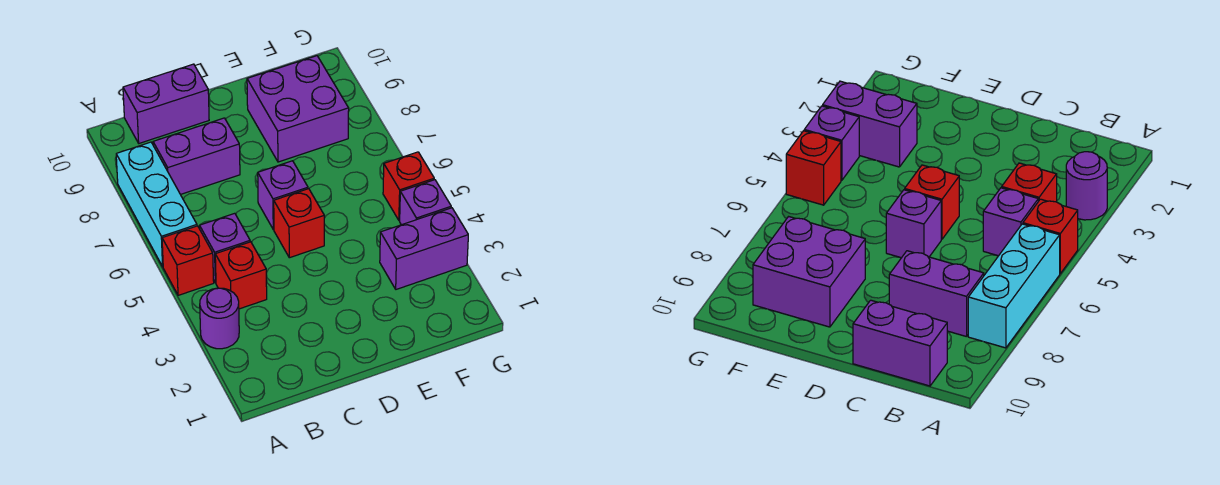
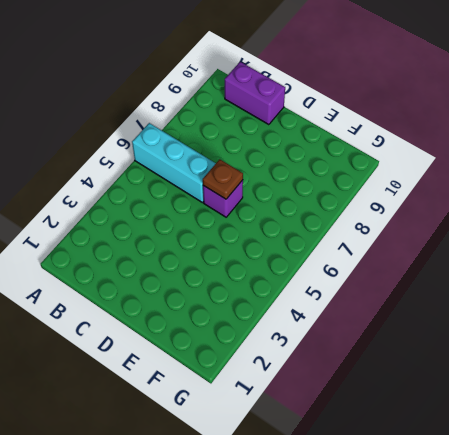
cyan brick A6:C6 level 1 -> cyan brick A6:A8 level 1
brown plate D6 level 2 -> none
none -> purple round brick A3 level 1
none -> red brick A5 level 1
none -> red brick B4 level 1

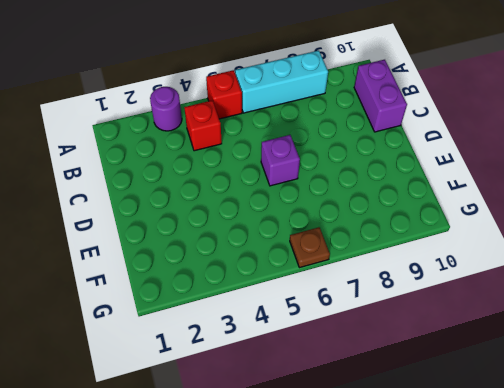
brown plate G6 level 1 -> none
none -> purple brick B5 level 1
none -> purple brick B8:C8 level 1
none -> red brick D5 level 1

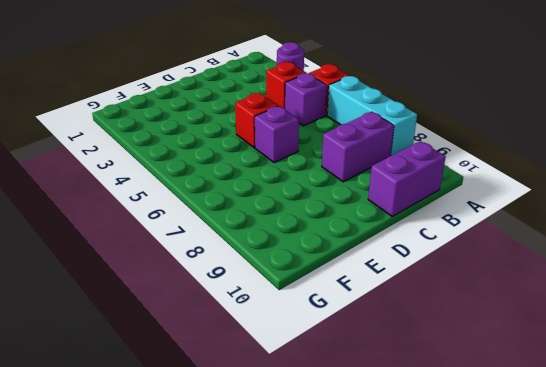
none -> purple brick E8:F9 level 1
none -> purple brick F3:G3 level 1
none -> purple brick G4 level 1

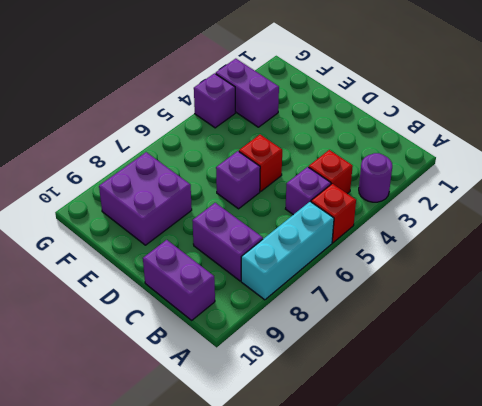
none -> red brick G5 level 1

